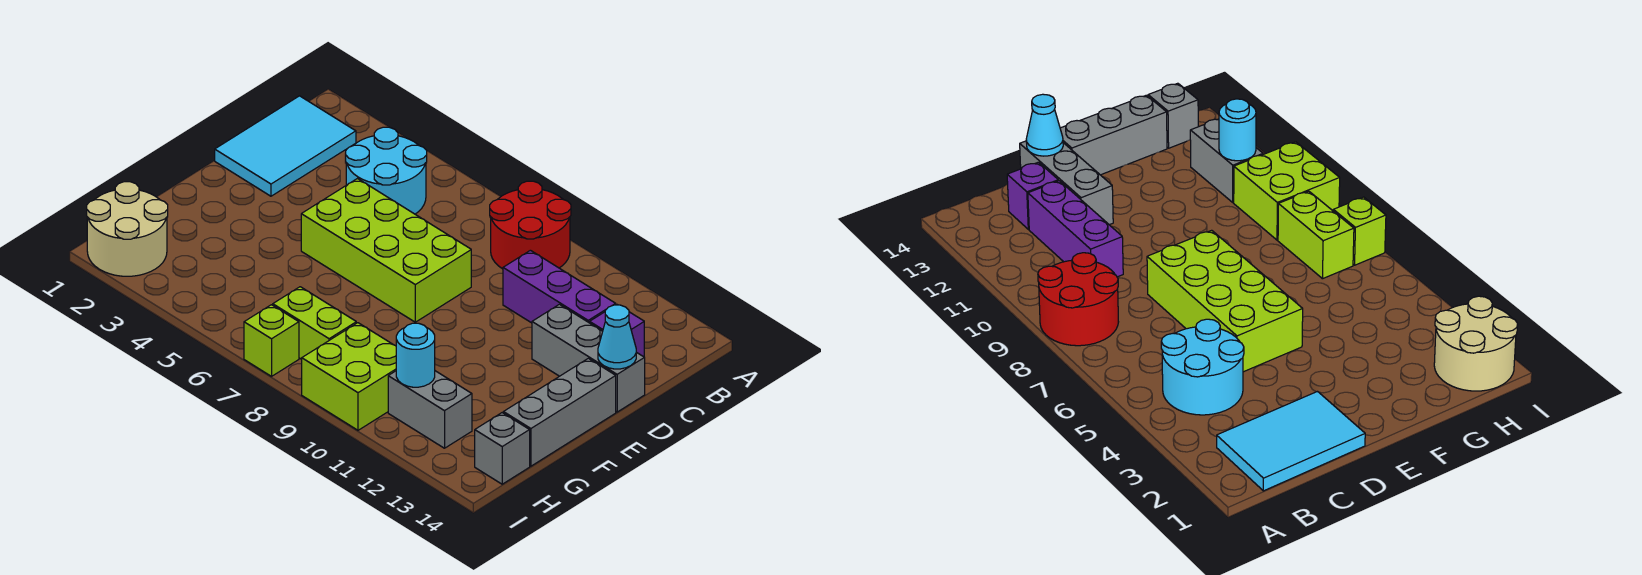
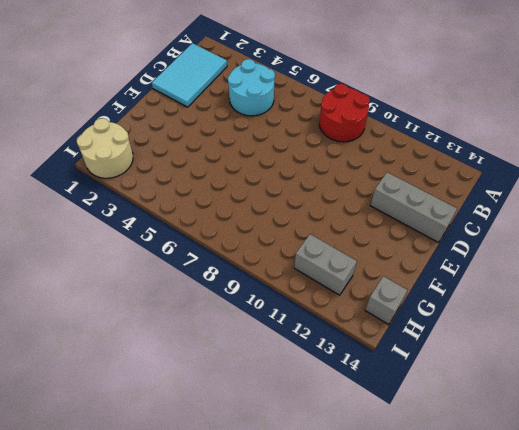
none -> purple brick C10:C12 level 1
none -> purple brick C13 level 1
none -> lime brick D5:E8 level 1

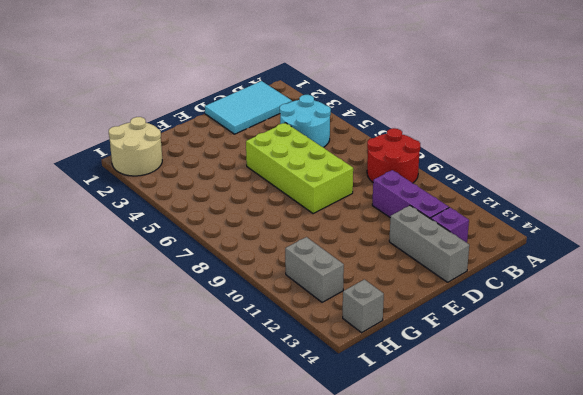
none -> grey brick E14:G14 level 1
none -> lime brick H7:H8 level 1
none -> lime brick H9:I10 level 1

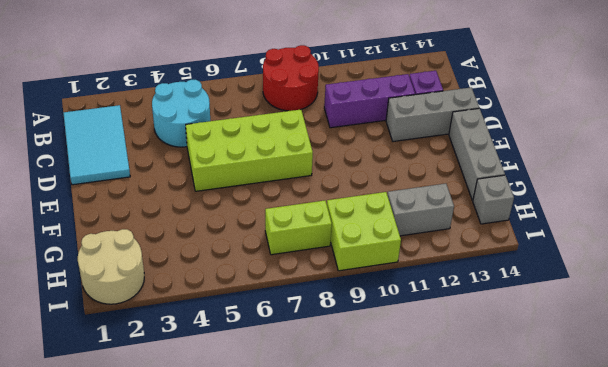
none -> lime brick I7 level 1
none -> cyan cone D14 level 2
none -> cyan round brick H11 level 2

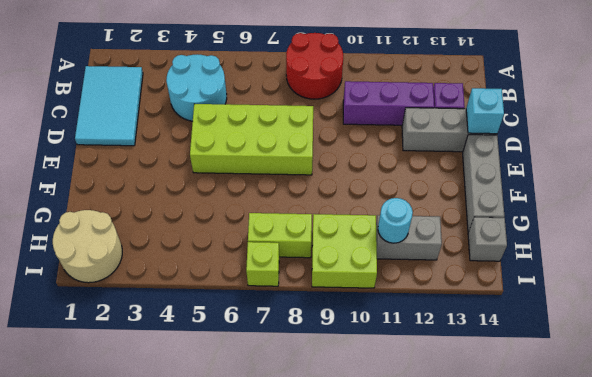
cyan brick D14 level 2 -> cyan cone D14 level 2

